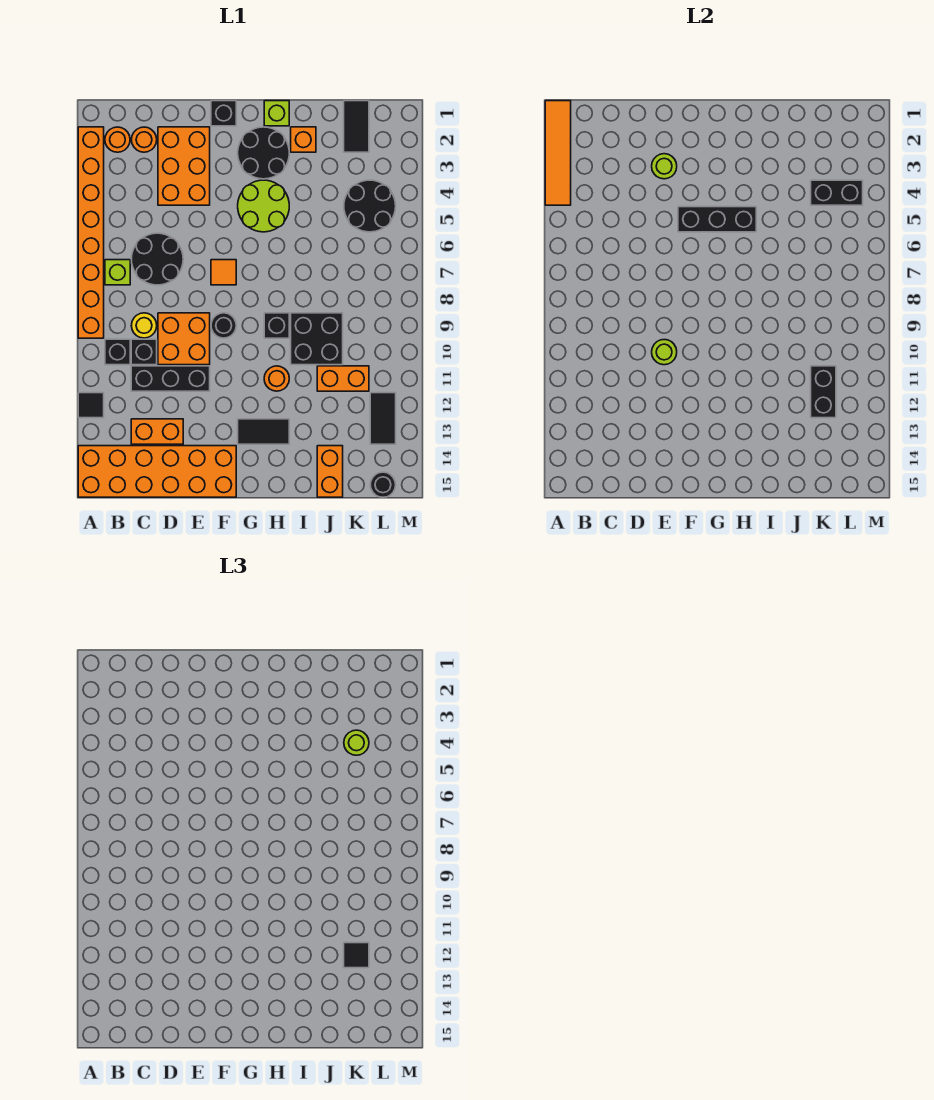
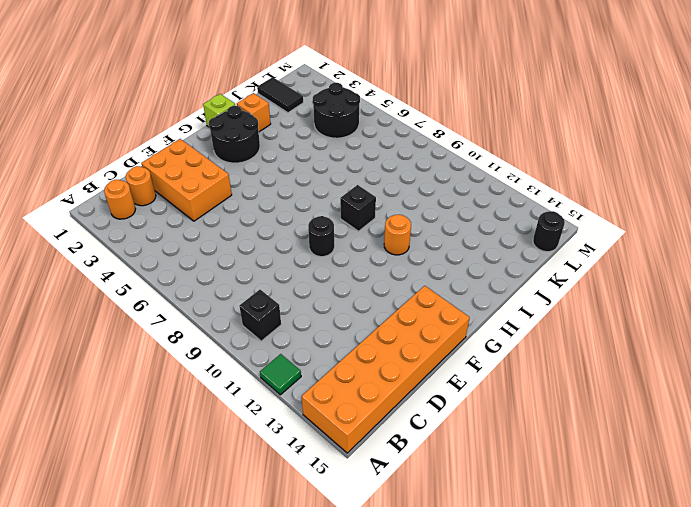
green tile A12 level 1 -> black tile A12 level 1
none -> orange brick A2:A9 level 1
none -> lime brick B7 level 1
none -> black round brick C6:D7 level 1
none -> yellow round brick C9 level 1

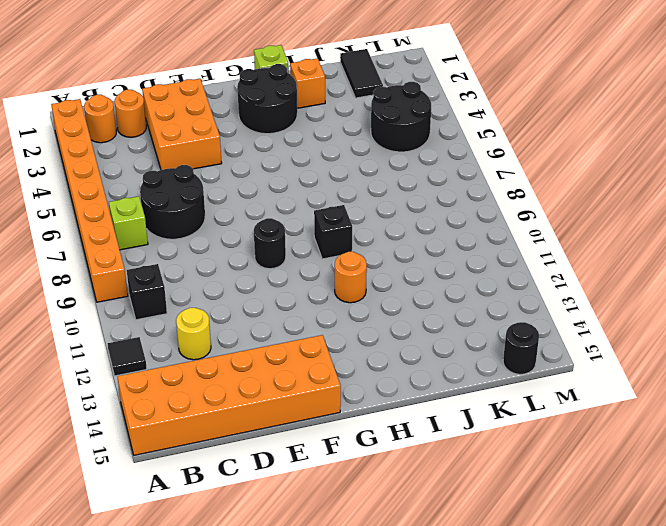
yellow round brick C12 level 1 -> yellow round brick C9 level 1
none -> black brick C10 level 1
none -> black brick C11:E11 level 1
none -> orange brick C13:D13 level 1
none -> orange brick D9:E10 level 1

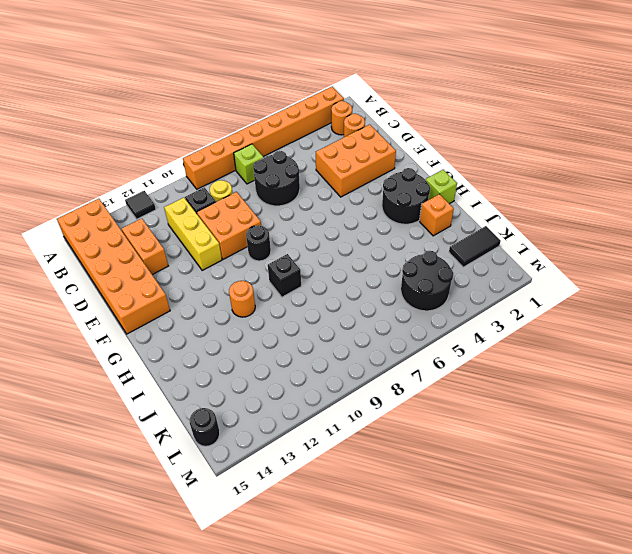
yellow brick C11:E11 level 1 -> black brick C11:E11 level 1
none -> black brick B10 level 1
none -> black brick F1 level 1
none -> orange tile F7 level 1
none -> lime round brick G4:H5 level 1

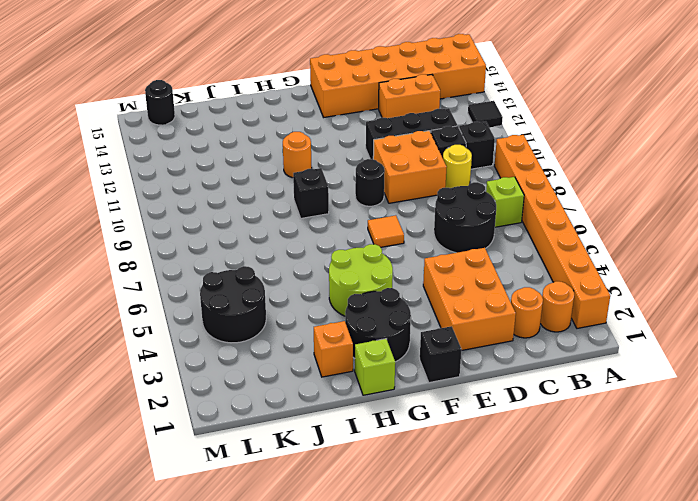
none -> black tile G13:H13 level 1
none -> black brick I9:J10 level 1
none -> orange brick J11:K11 level 1
none -> orange brick J14:J15 level 1

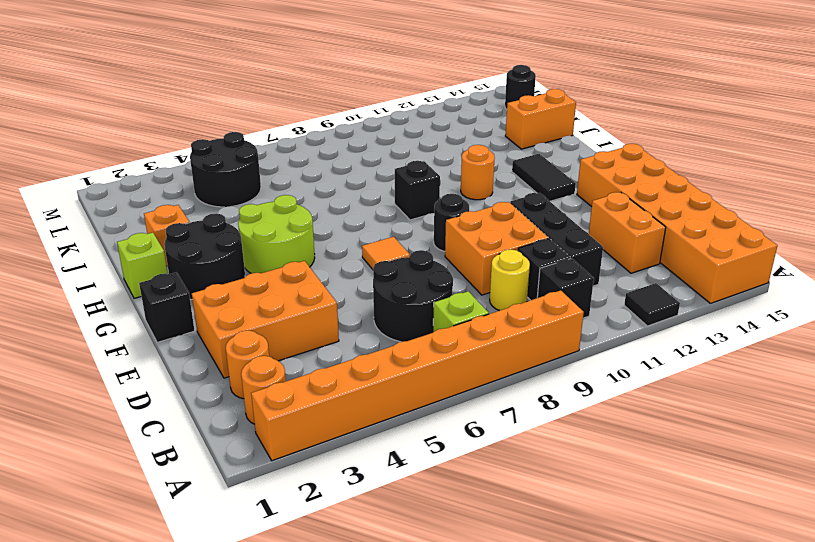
none -> black brick I9:J10 level 1
none -> orange brick J11:K11 level 1
none -> black tile K1:K2 level 1
none -> black tile L12:L13 level 1

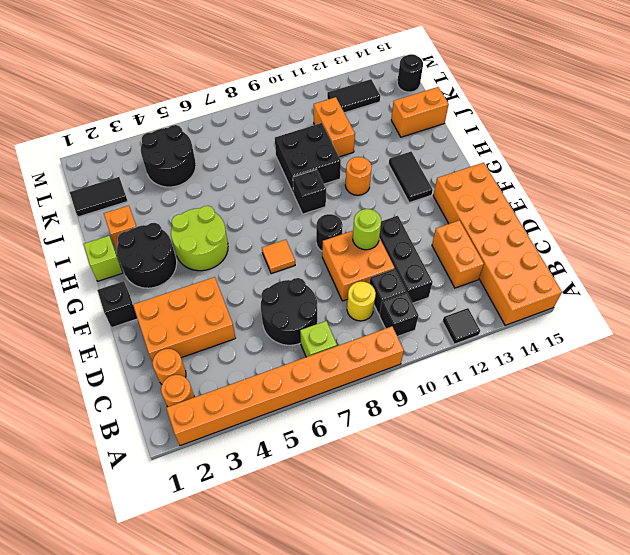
none -> orange tile A1:A4 level 2
none -> lime round brick E3 level 2
none -> black brick F5:H5 level 2
none -> black brick K4:L4 level 2

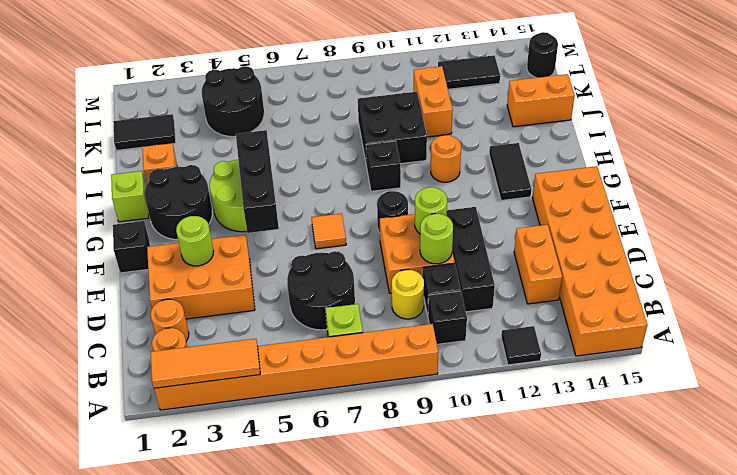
orange tile A2:A4 level 2 -> orange tile A1:A4 level 2
lime round brick D10 level 2 -> lime round brick K4 level 3
none -> black brick K4:L4 level 2
none -> black brick K11:K12 level 2
none -> black tile K12 level 3

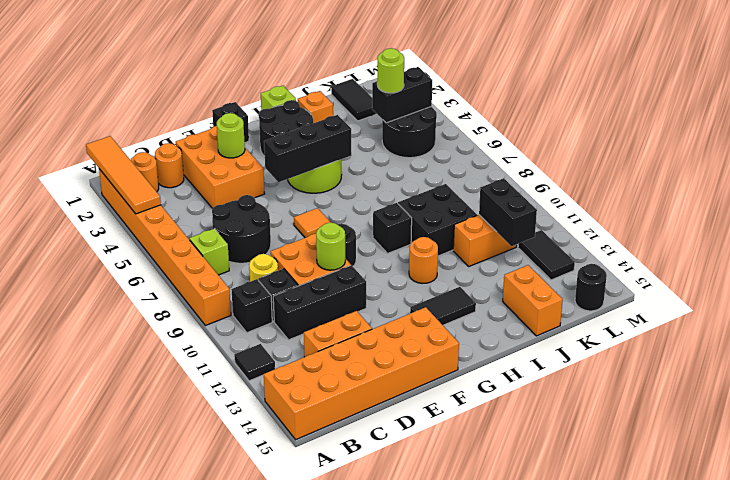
none -> black tile K12 level 3

